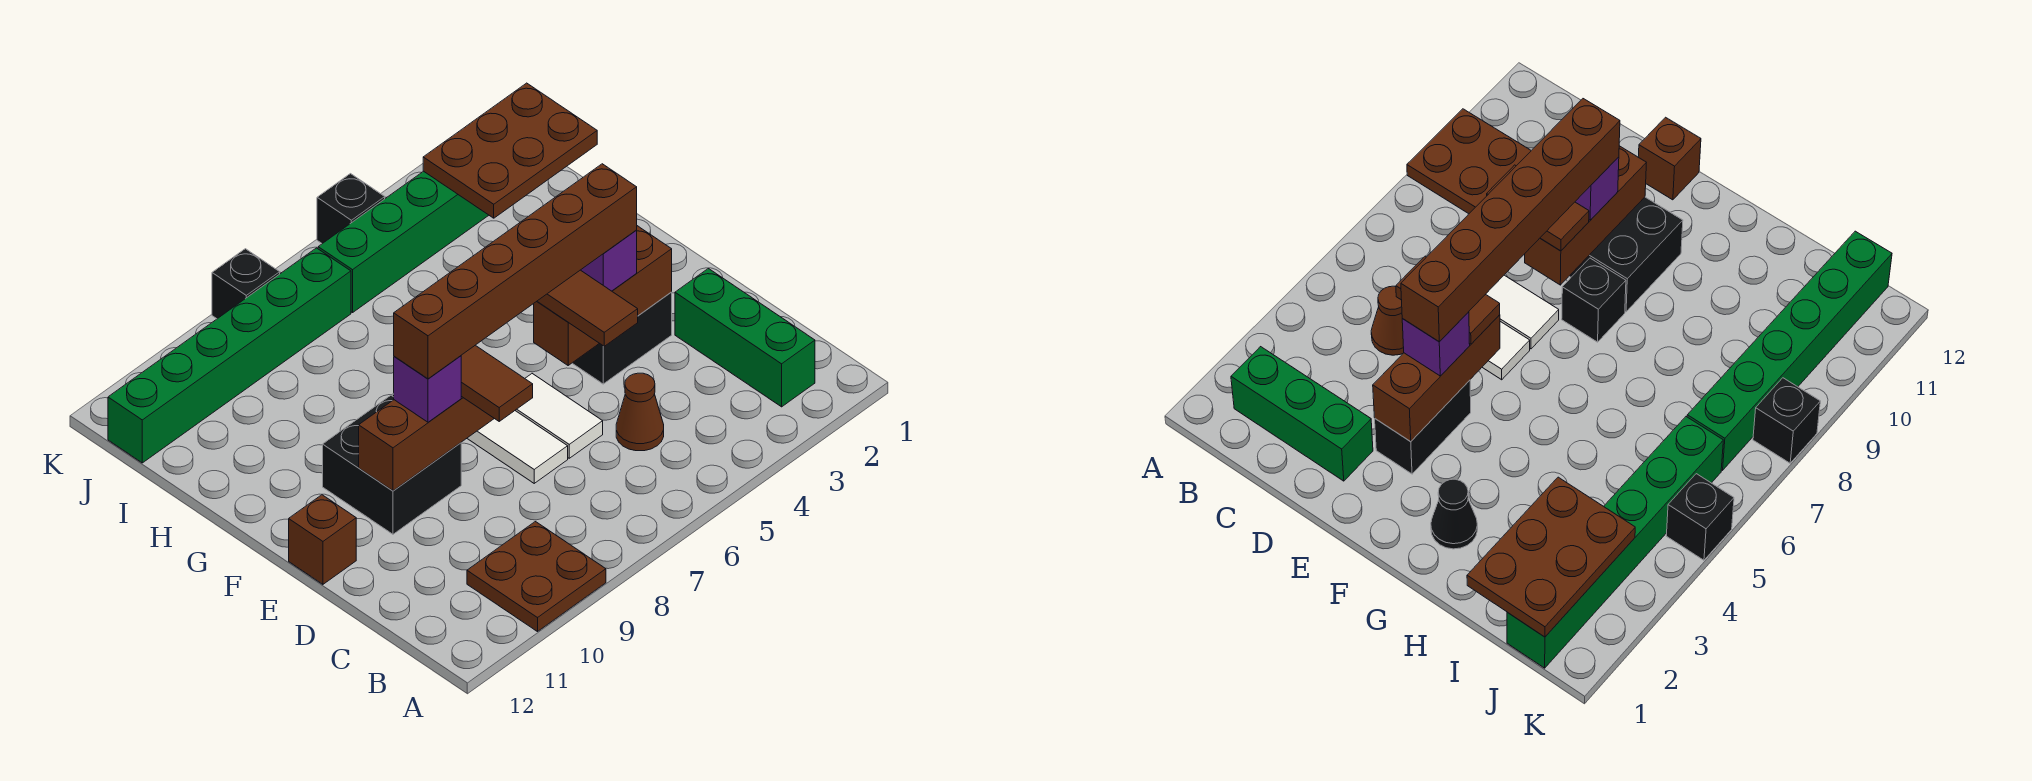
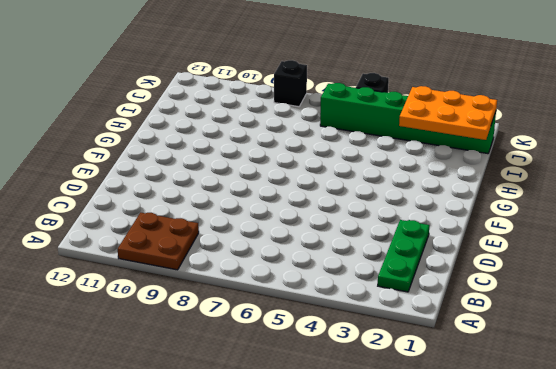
green plate B2:D2 level 1 -> green brick B2:D2 level 1
orange plate I1:J3 level 2 -> brown plate I1:J3 level 2
none -> brown cone C5 level 1
none -> white tile D6:E6 level 1
none -> white tile D7:E7 level 1

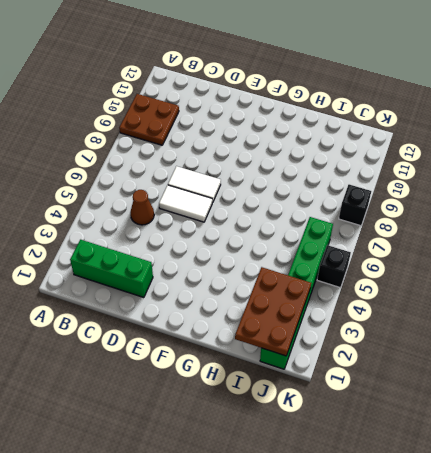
none -> black brick E3:E4 level 1
none -> black brick E9:F10 level 1
none -> brown brick E12 level 1

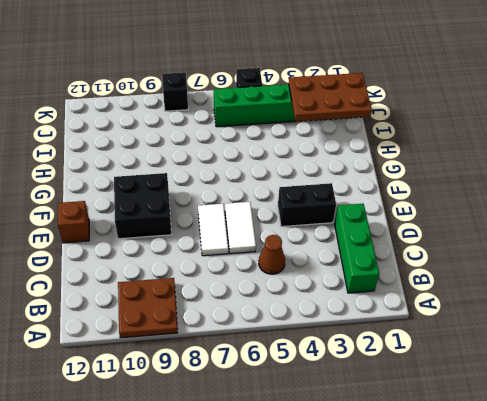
none -> black brick F8 level 1
none -> black cone G2 level 1
none -> green brick J7:J12 level 1

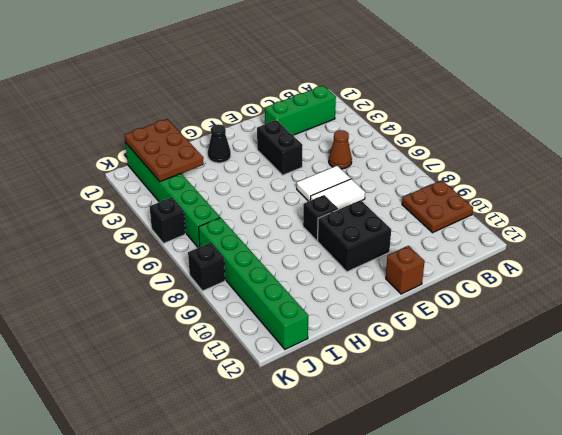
none -> brown brick E3:E5 level 2
none -> brown brick E8:E10 level 2
none -> brown tile D5:E5 level 3

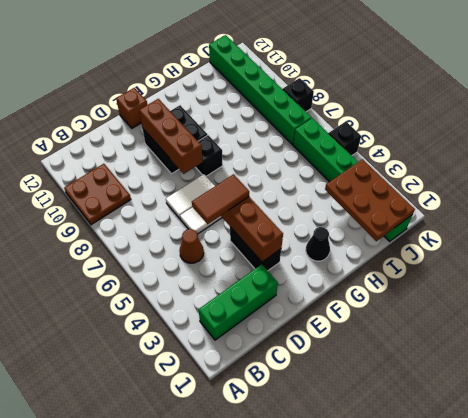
none -> brown tile D8:E8 level 3
none -> purple brick E4 level 3
none -> purple brick E9 level 3

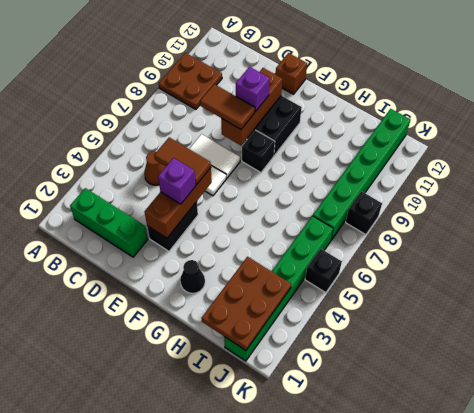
none -> brown brick E4:E9 level 4

